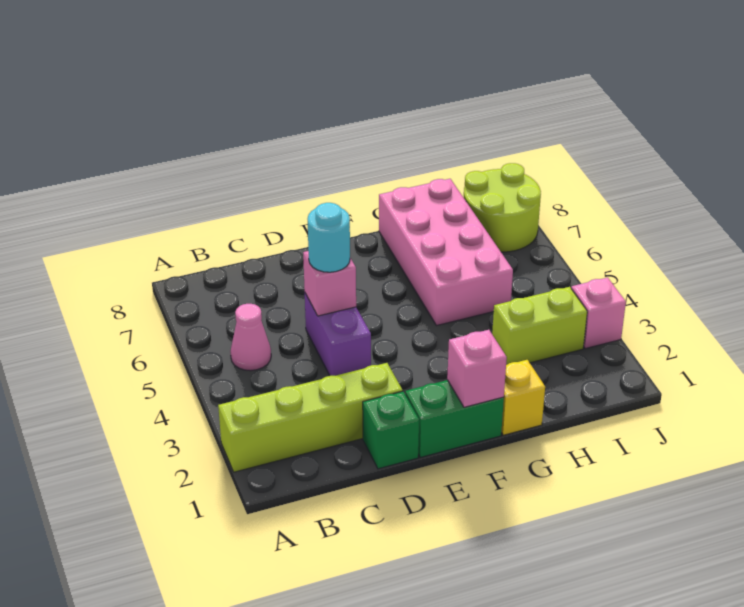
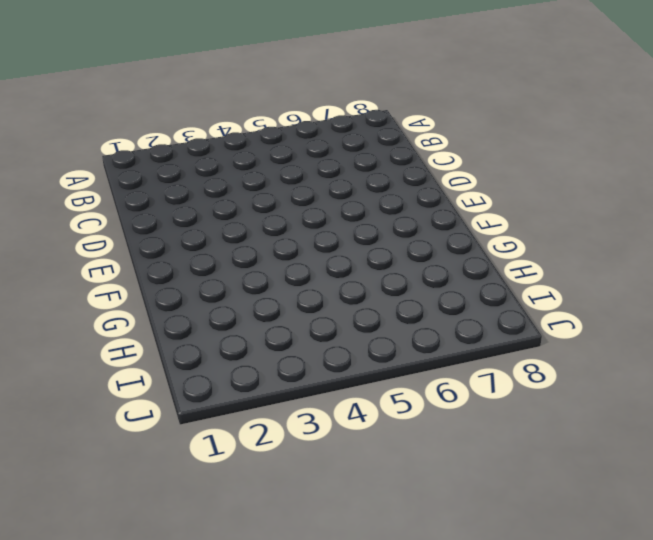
none -> lime brick A2:D2 level 1
none -> pink cone B5 level 1
none -> green brick D1 level 1

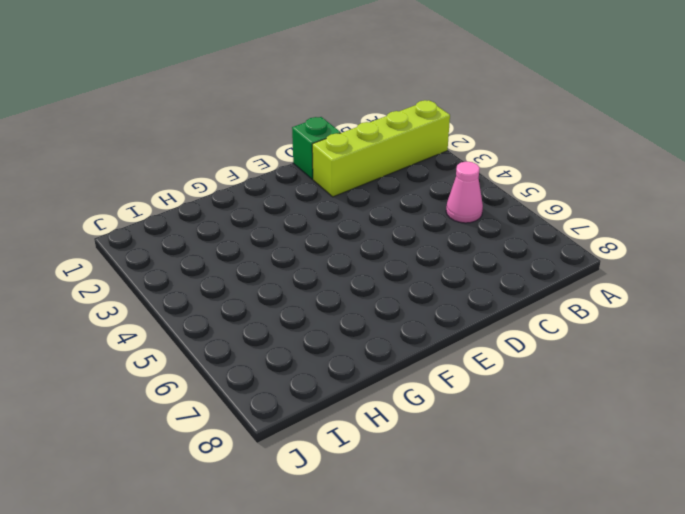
none -> purple brick D4:D5 level 1
none -> green brick E1:F1 level 1
none -> yellow brick G1 level 1

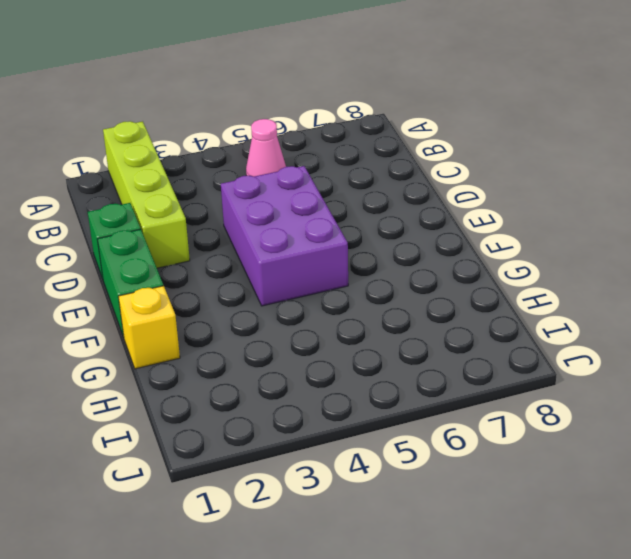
purple brick D4:F5 level 1 -> purple brick D4:D5 level 1
none -> pink brick G5:H8 level 1
none -> lime brick H3:I3 level 1
none -> lime round brick I7:J8 level 1

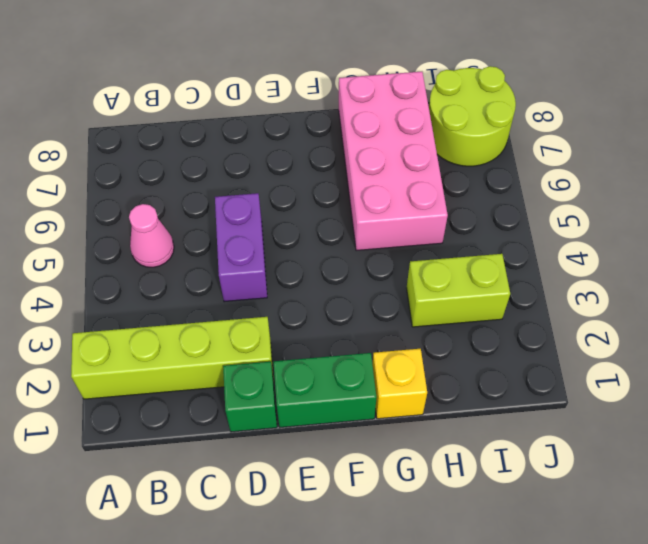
none -> pink brick J3 level 1
none -> pink brick D5 level 2
none -> pink brick F1 level 2

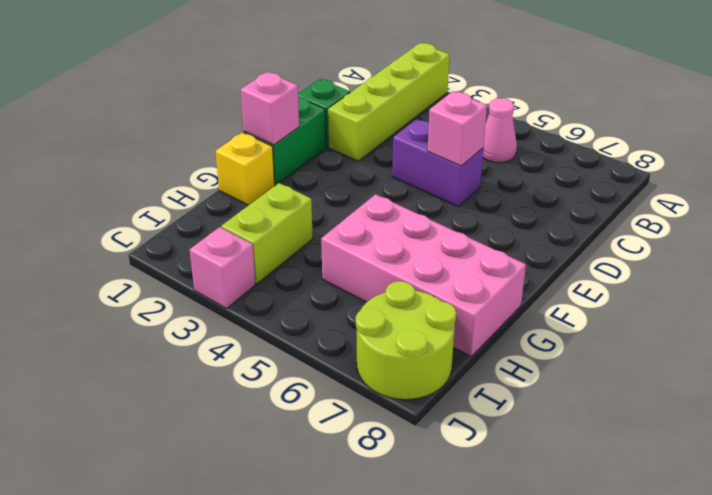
none -> cyan round brick D5 level 3

